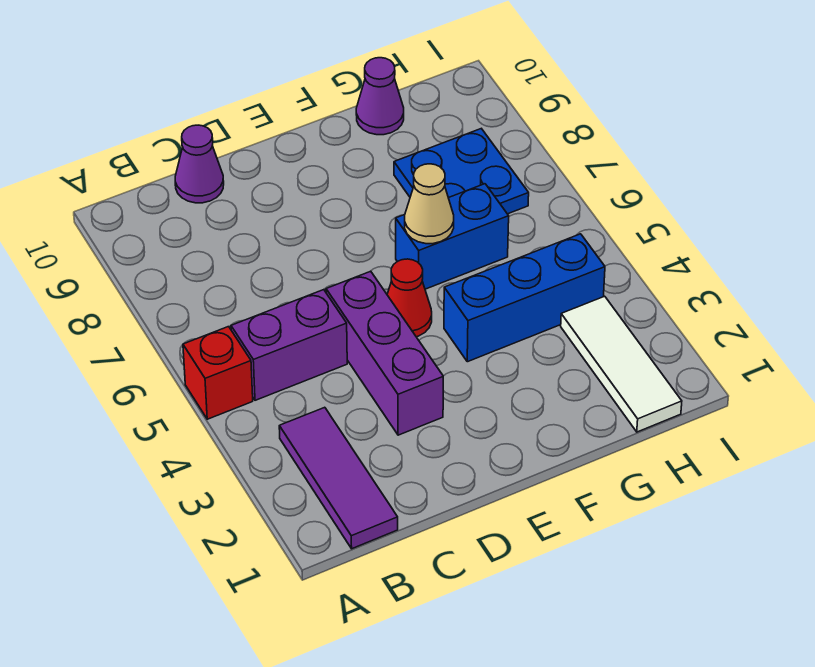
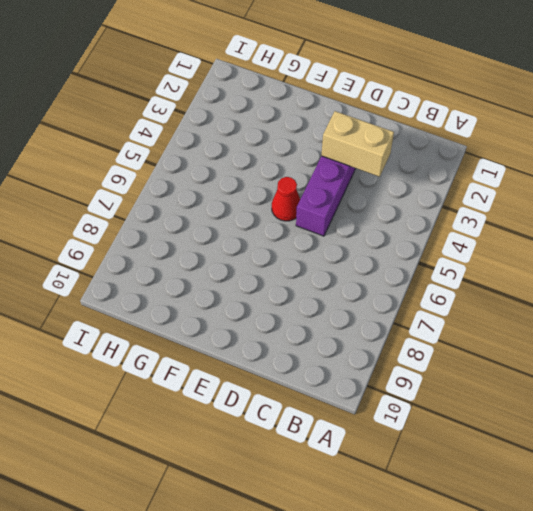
tan brick C3:D3 level 2 -> none
none -> red brick A5 level 1
none -> purple tile B1:B3 level 1
none -> purple brick B5:C5 level 1

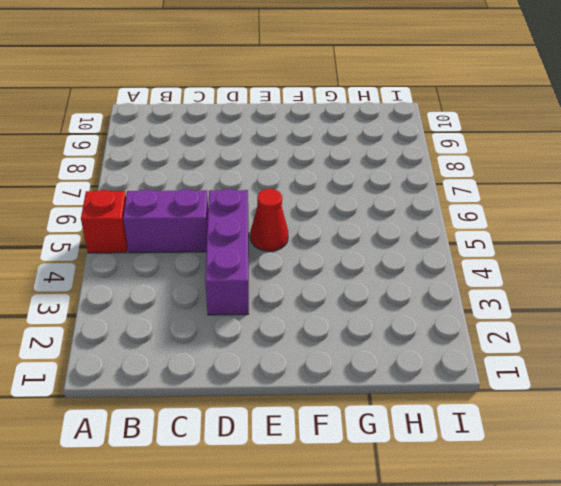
none -> purple tile B1:B3 level 1
none -> purple cone C10 level 1
none -> blue brick F4:H4 level 1

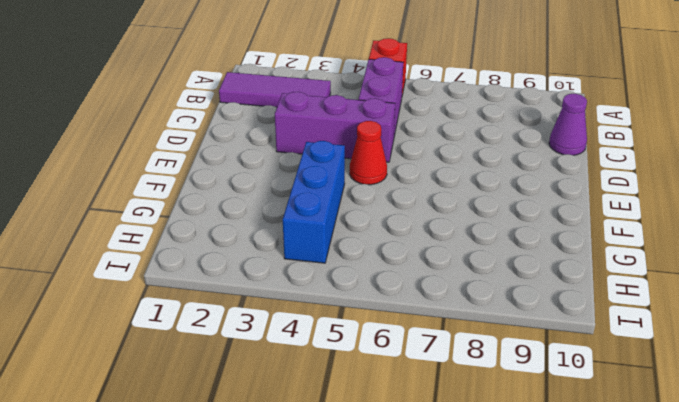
none -> blue brick F6:G6 level 1
none -> blue plate G7:H8 level 1
none -> purple cone G10 level 1

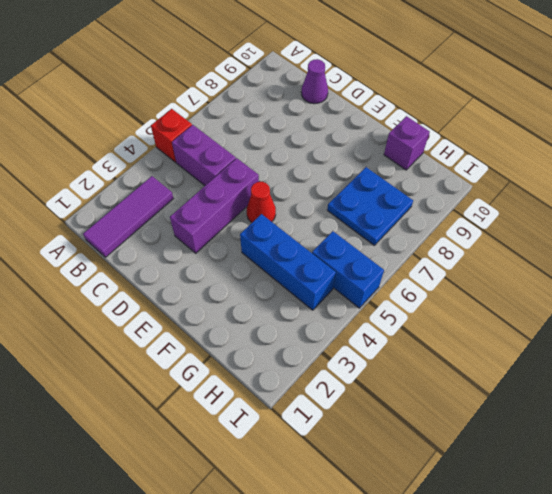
purple brick G10 level 1 -> purple cone G10 level 1
blue brick H5:I5 level 1 -> blue brick F6:G6 level 1
none -> white tile H1:H3 level 1
none -> tan cone F6 level 2

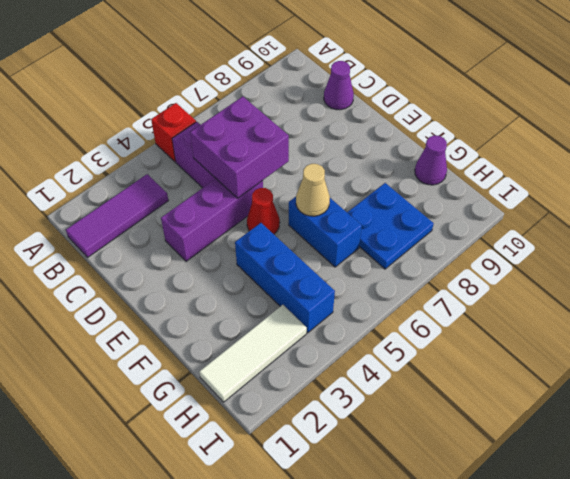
purple brick C5:D6 level 2 -> none

